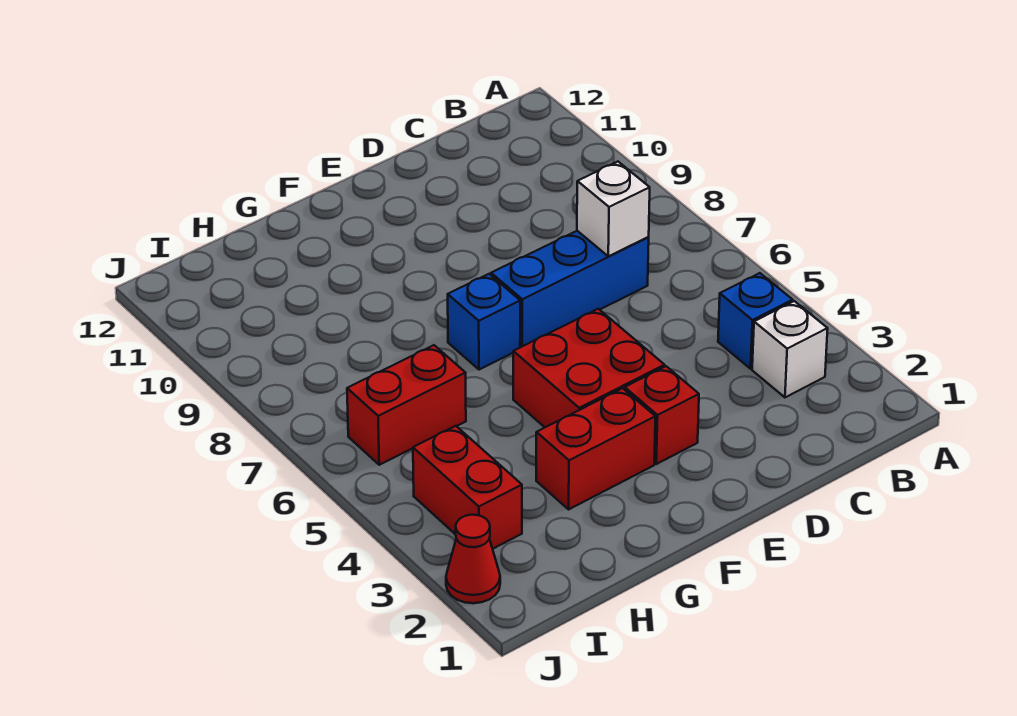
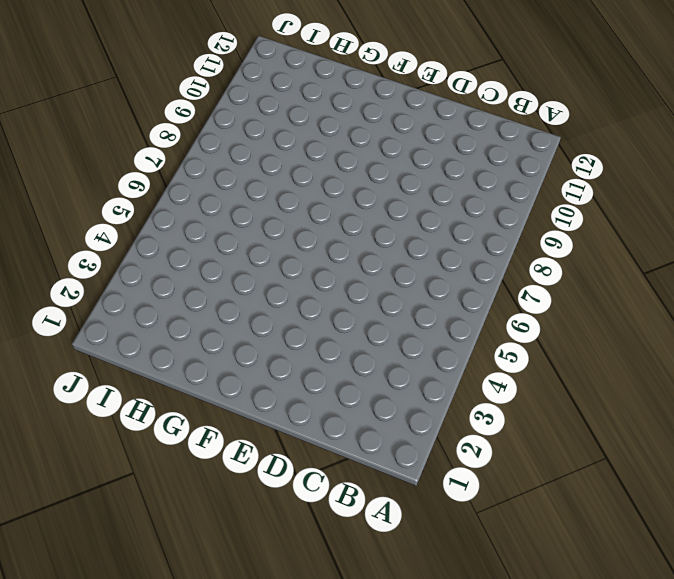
none -> white brick B3 level 1
none -> blue brick B4 level 1

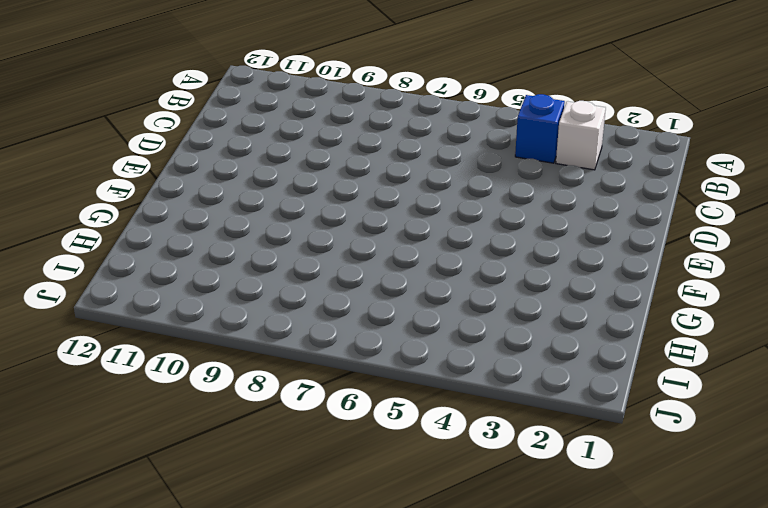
none -> blue brick C7:E7 level 1
none -> red brick E3 level 1

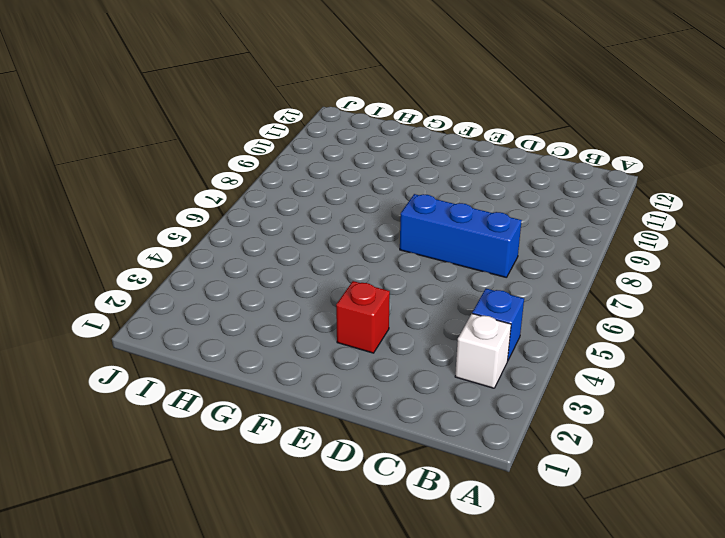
none -> red brick E4:F5 level 1
none -> red brick F3:G3 level 1

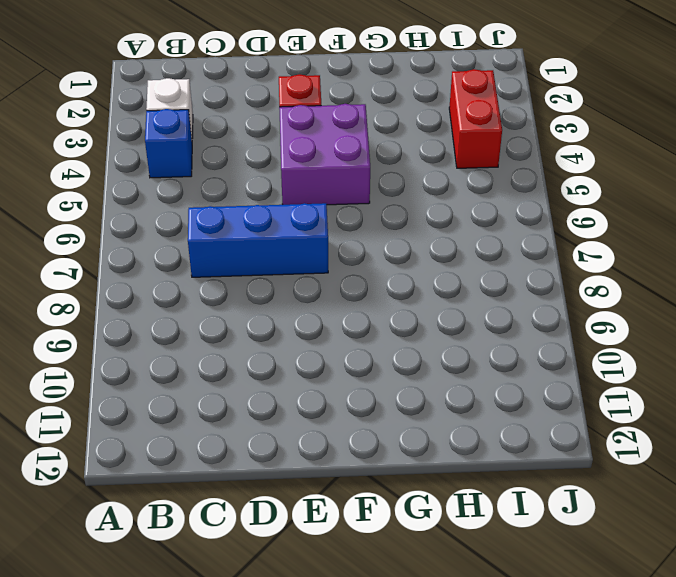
purple brick E4:F5 level 1 -> red brick E4:F5 level 1
none -> red brick F3:G3 level 1
none -> blue brick F7 level 1

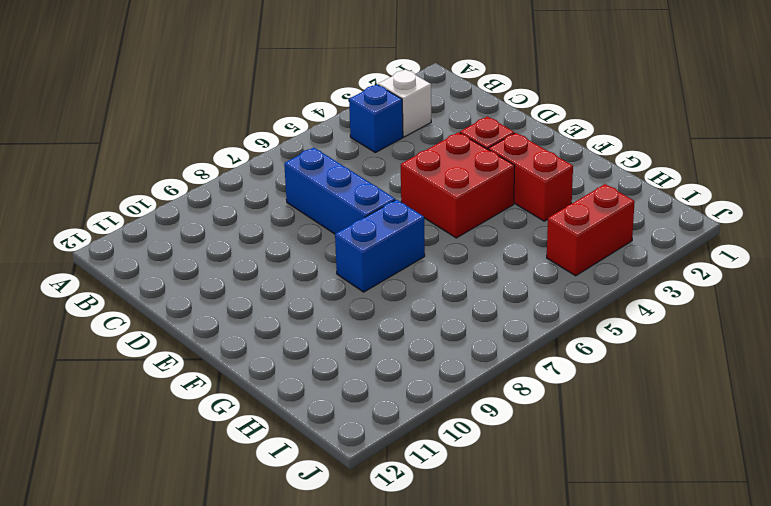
blue brick F7:F8 level 1 -> blue brick F7 level 1
none -> red brick H6:I6 level 1
none -> red cone J2 level 1

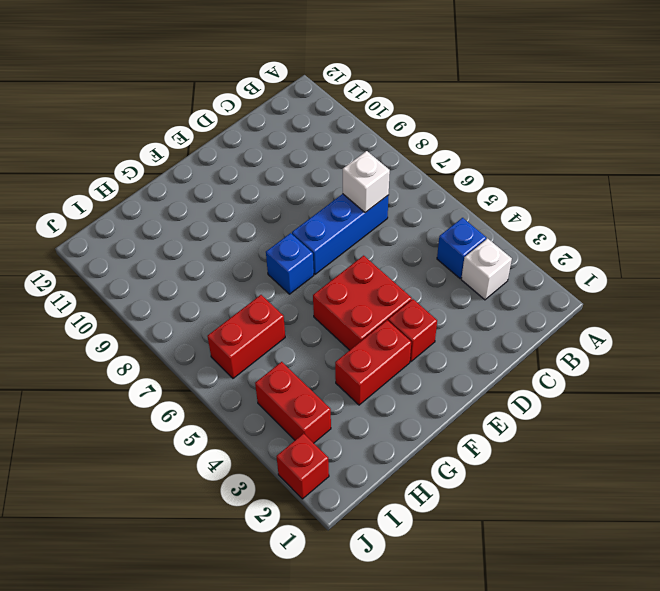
red brick J2 level 1 -> red cone J2 level 1

